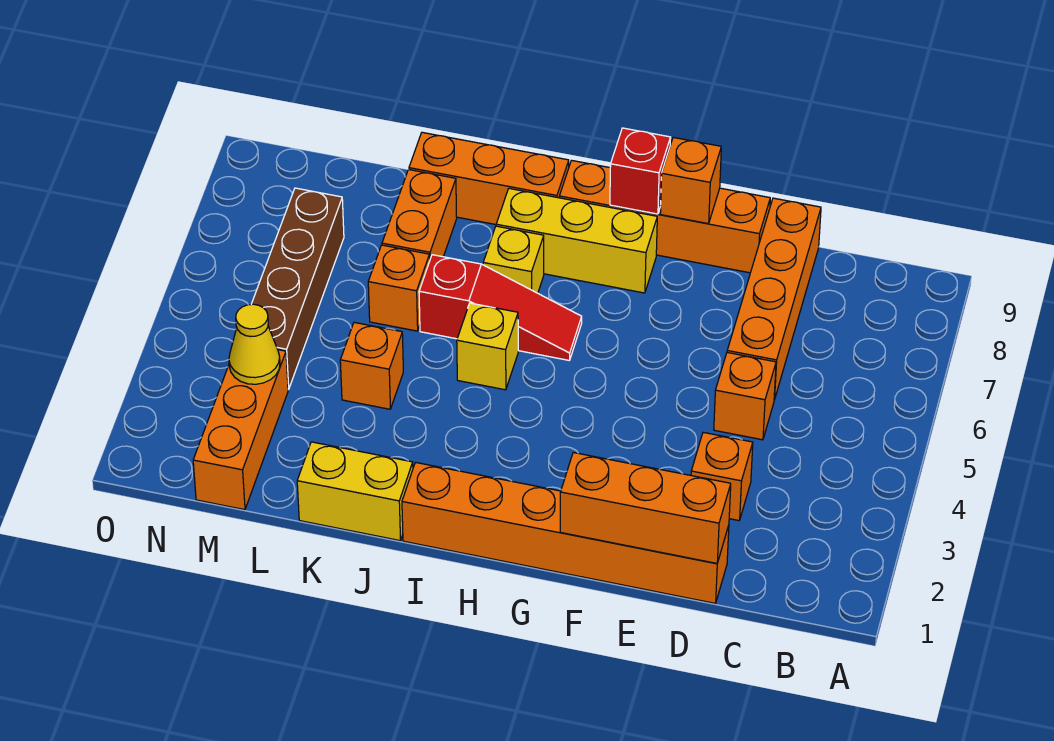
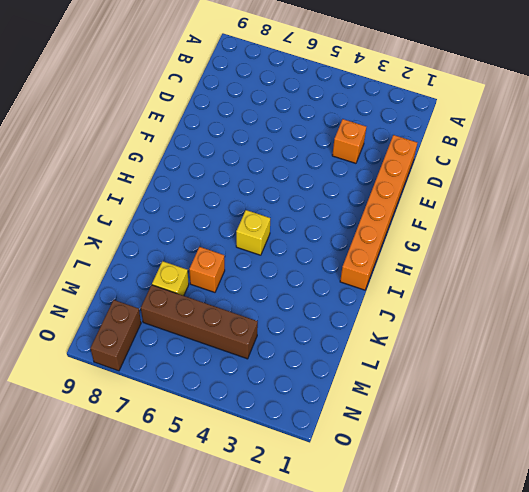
yellow brick L7 level 1 -> yellow brick I7 level 1
brown brick N8:O8 level 1 -> none
none -> orange brick D5 level 1
none -> orange brick D6:D9 level 1
none -> orange brick E9:H9 level 1

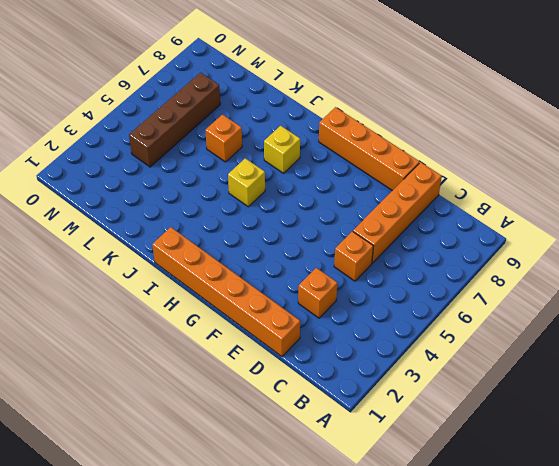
none -> yellow brick G8:I8 level 1
none -> red slope H6:J6 level 1 top J
none -> orange brick I9:K9 level 1

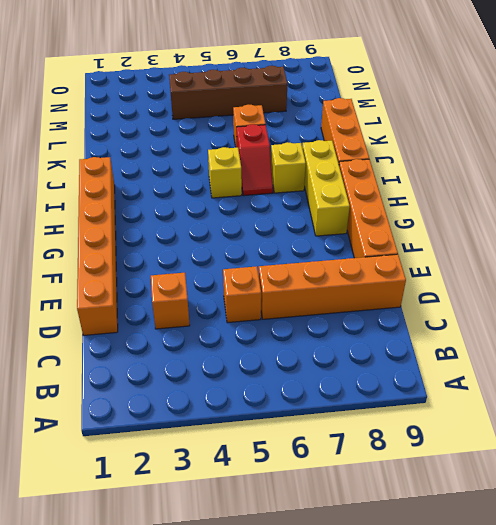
red slope I6:J6 level 1 top J -> red slope H6:J6 level 1 top J
none -> yellow brick J1:K1 level 1
none -> orange brick K4 level 1
none -> orange brick K7:K8 level 1

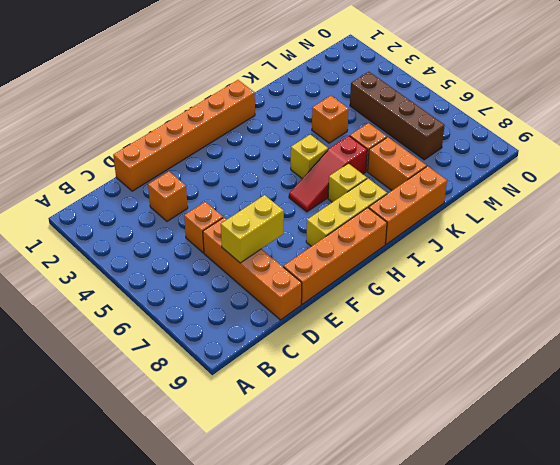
yellow brick D7:E7 level 2 -> yellow brick J1:K1 level 1
none -> orange brick M1:M3 level 1
none -> orange brick D1:F1 level 2
none -> orange brick F9 level 2

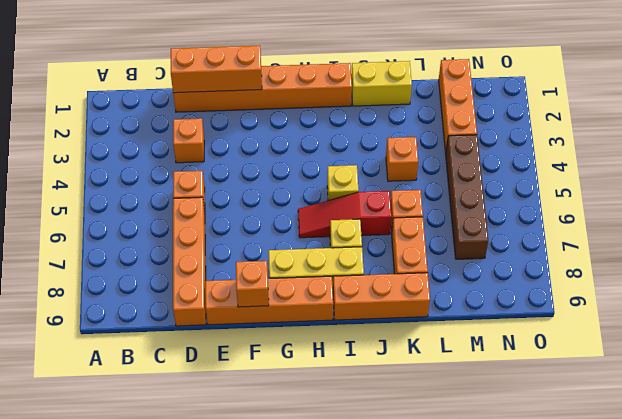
none -> red brick G9 level 2
none -> yellow cone M3 level 2

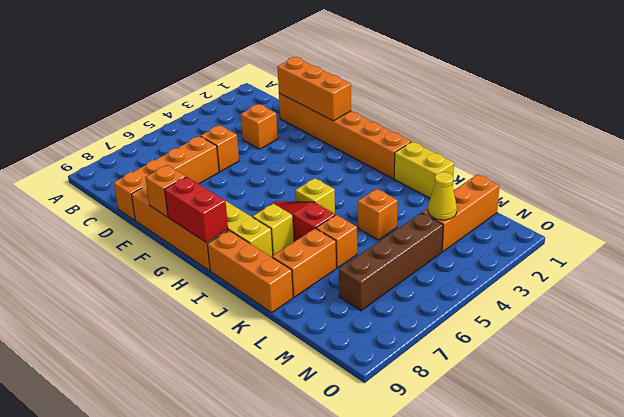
red brick G9:H9 level 2 -> red brick G9 level 2

